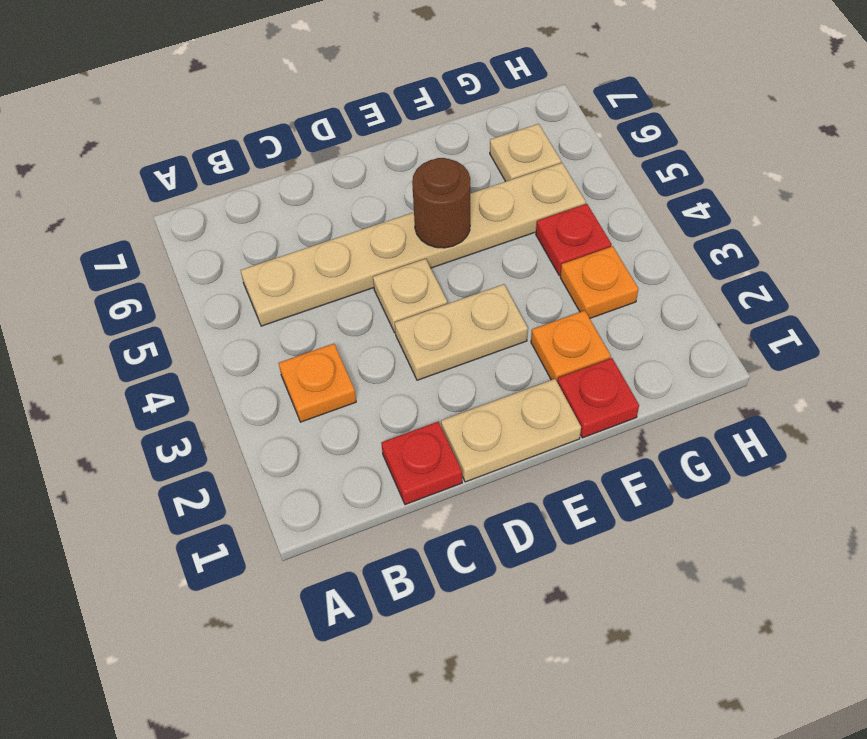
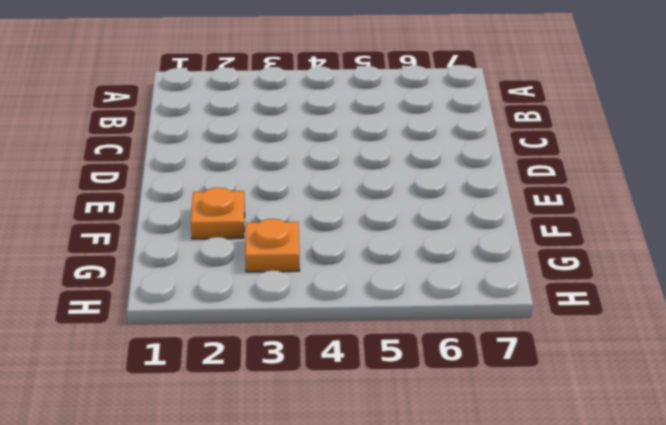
none -> orange plate B3 level 1
none -> tan plate B5:G5 level 1
none -> red plate C1 level 1

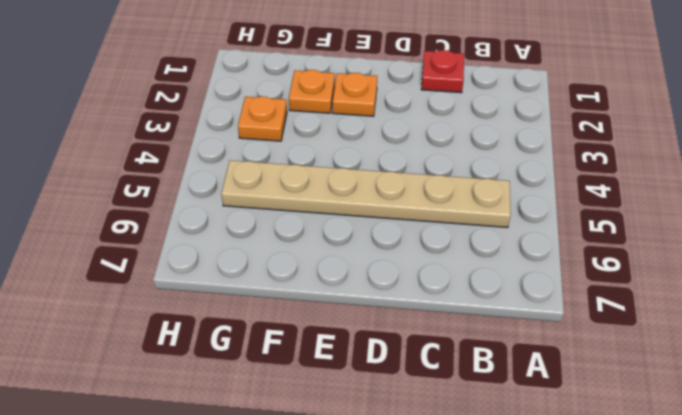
orange plate E2 level 1 -> orange plate B3 level 1
none -> tan plate D1:E1 level 1
none -> tan plate D3:E3 level 1
none -> tan plate D4 level 1

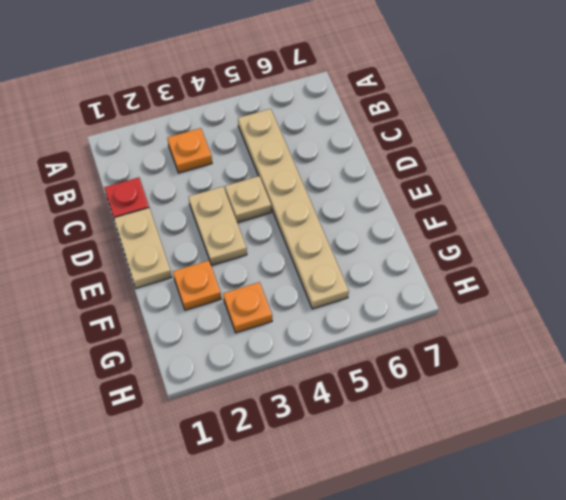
none -> red plate F1 level 1
none -> red plate G4 level 1
none -> tan plate G6 level 1

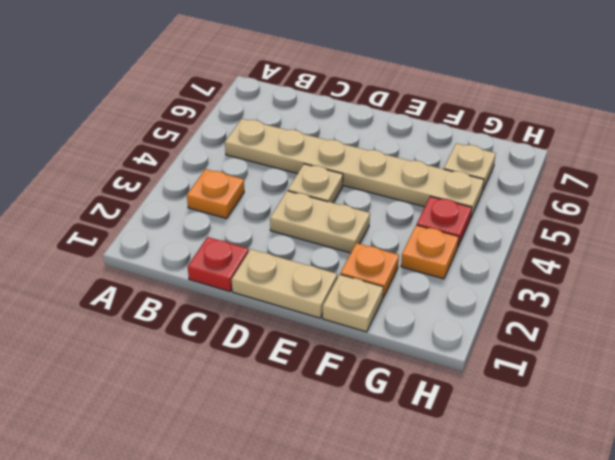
tan plate F1 level 1 -> red plate F1 level 1
none -> brown round brick E5 level 2

